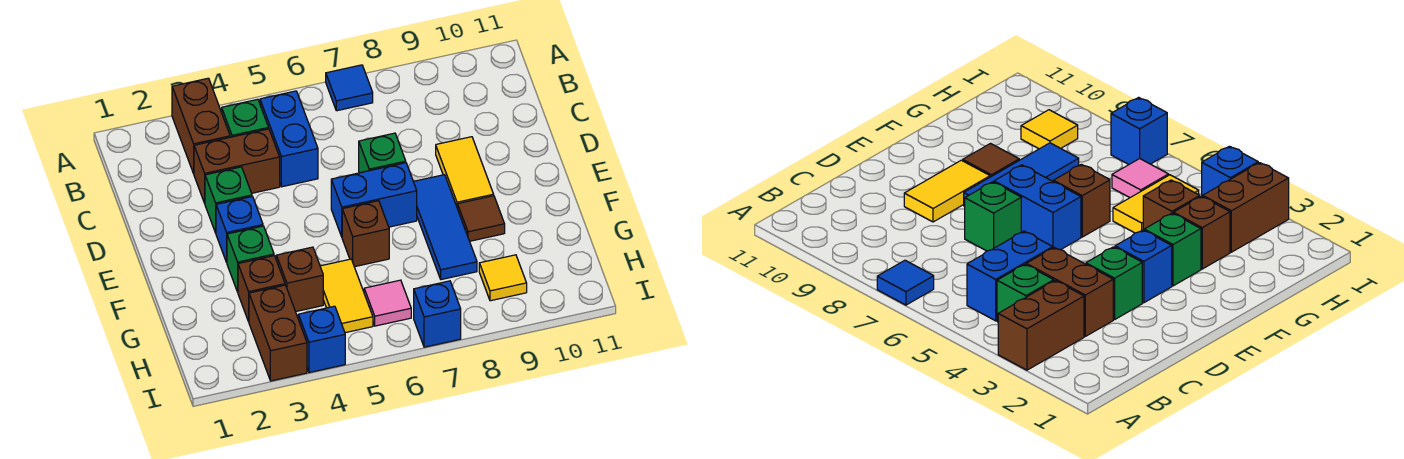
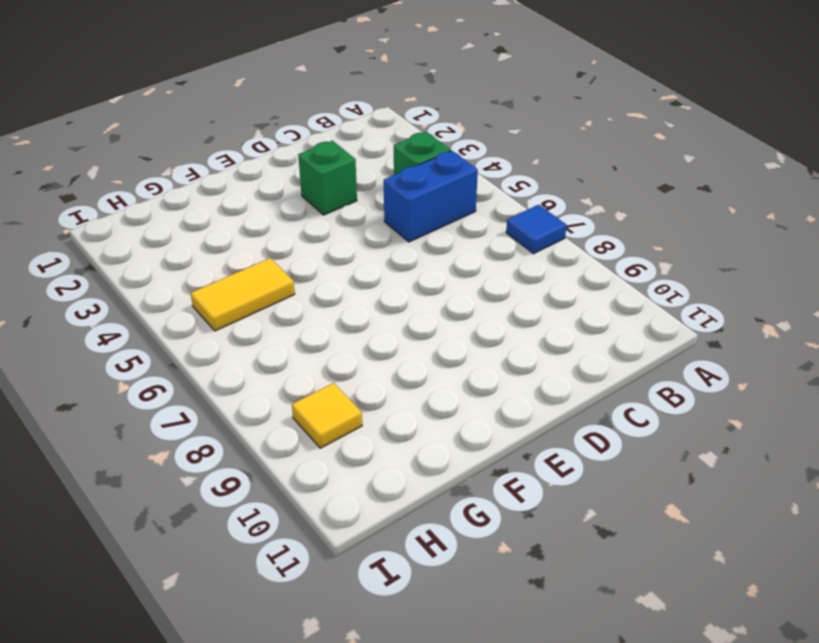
none -> brown brick A3:B3 level 1
none -> brown brick C3:C4 level 1
none -> green brick D7 level 1

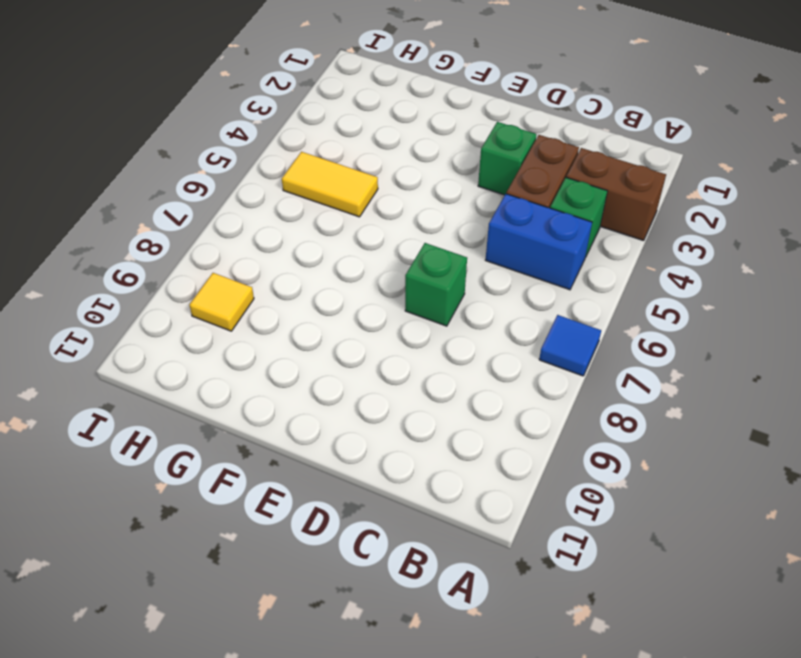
none -> yellow tile D9:E9 level 1
none -> blue brick E3 level 1
none -> blue brick E6:E7 level 1

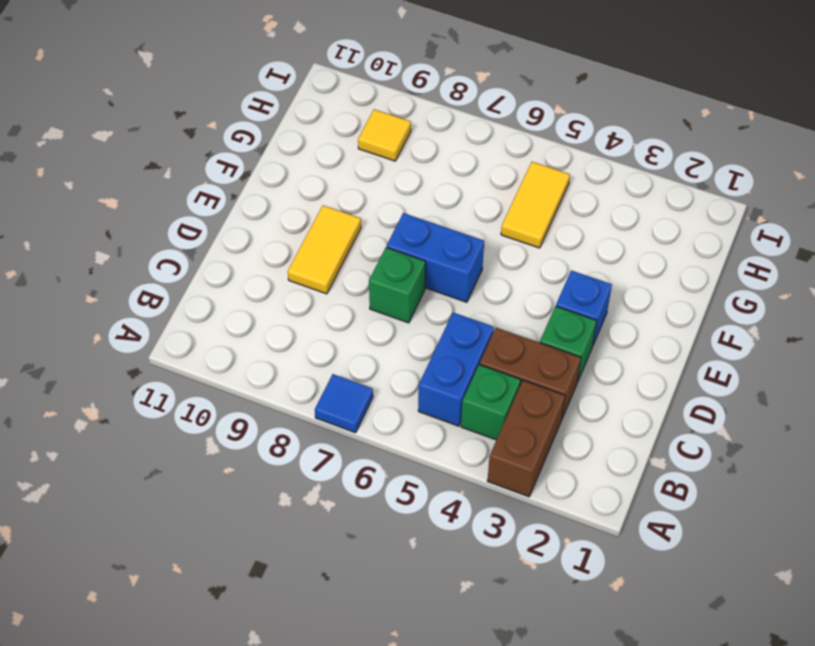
none -> blue tile E8:G8 level 1
none -> green brick F3 level 1
none -> brown brick F6 level 1

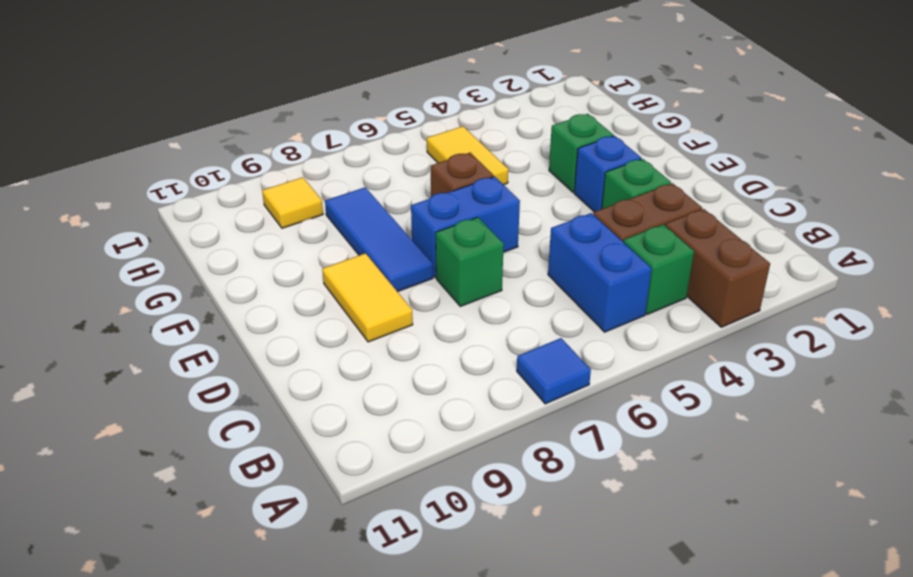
none -> brown tile F9 level 1
none -> brown brick G3 level 1
none -> brown brick G4 level 1

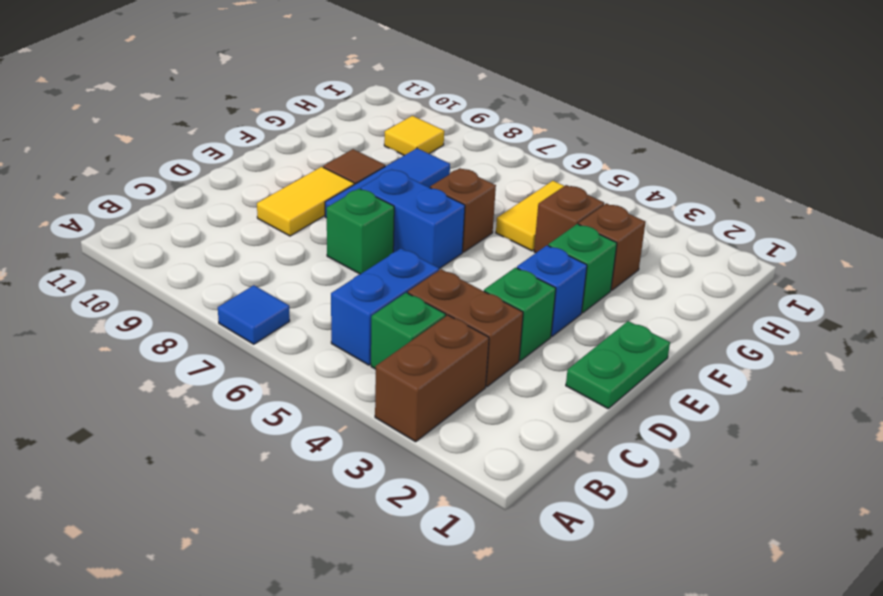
green plate D1:E1 level 1 -> none
none -> brown brick H3:I3 level 1
none -> pink tile H6 level 1
none -> blue brick I4 level 1

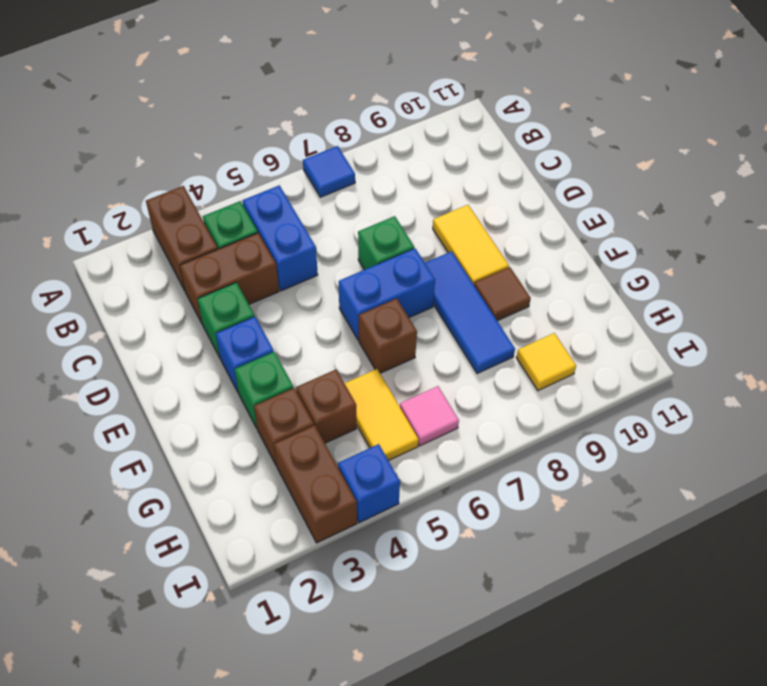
none -> blue brick I7 level 1

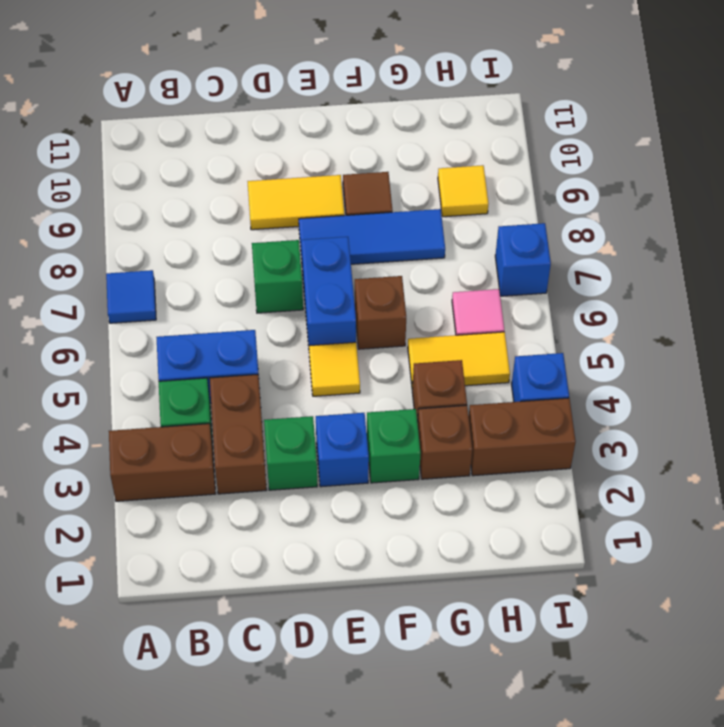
yellow tile E5 level 1 -> none

